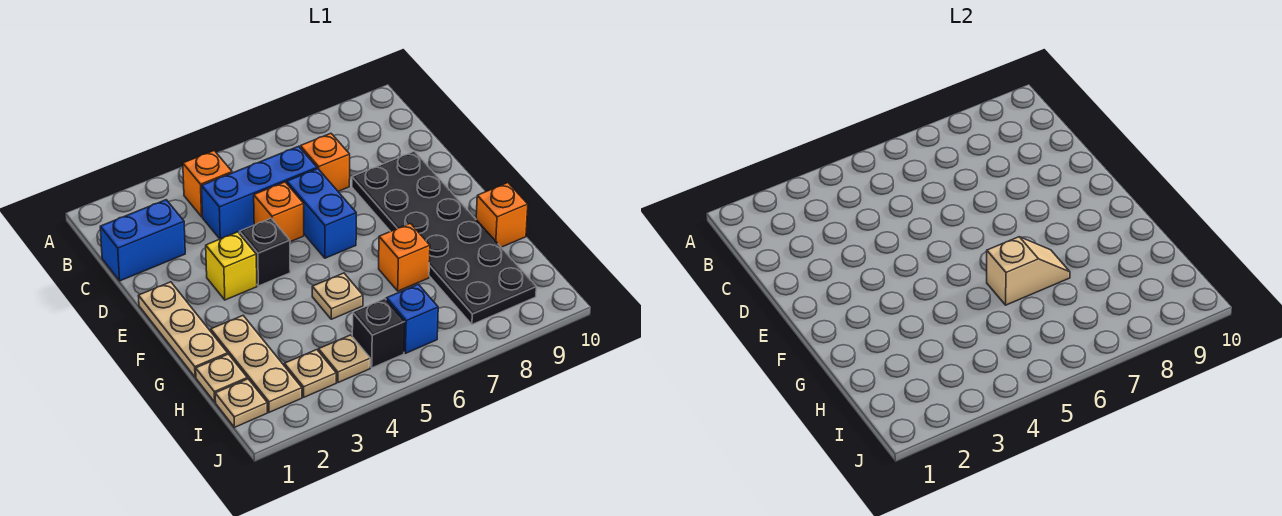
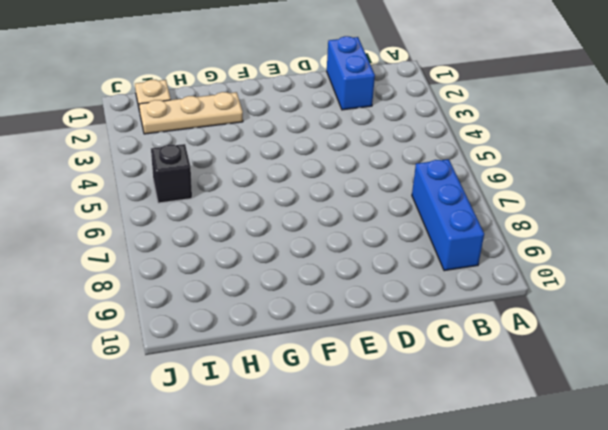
blue brick B7:B9 level 1 -> blue brick C4:C6 level 1
none -> orange brick B4 level 1
none -> orange brick C7 level 1
none -> orange brick D5 level 1

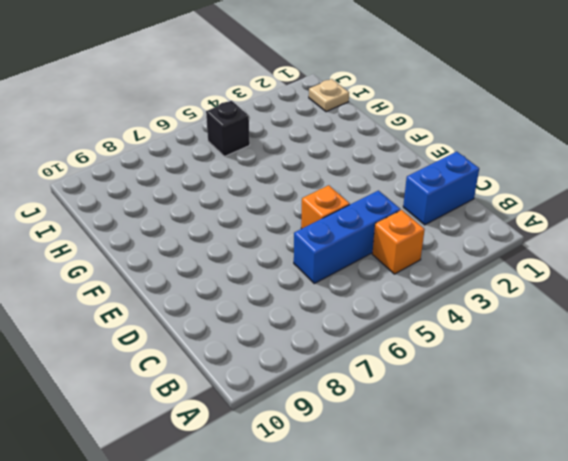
none -> orange brick C7 level 1
none -> blue brick D6:E6 level 1
none -> black plate D8:I9 level 1

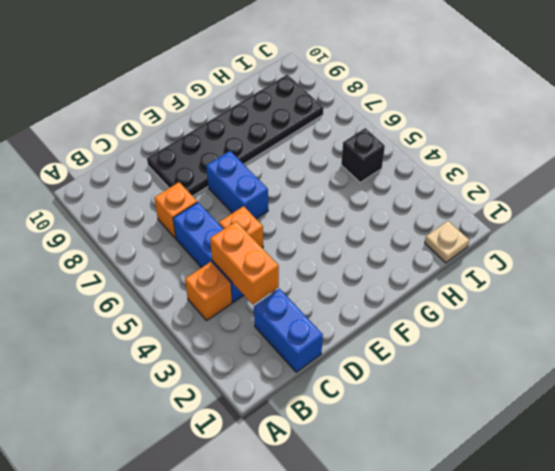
orange brick C3:C4 level 2 -> none
blue brick E6:E7 level 1 -> blue brick D6:E6 level 1
none -> tan plate E1:G1 level 1
none -> yellow brick E3 level 1
none -> black brick E4 level 1

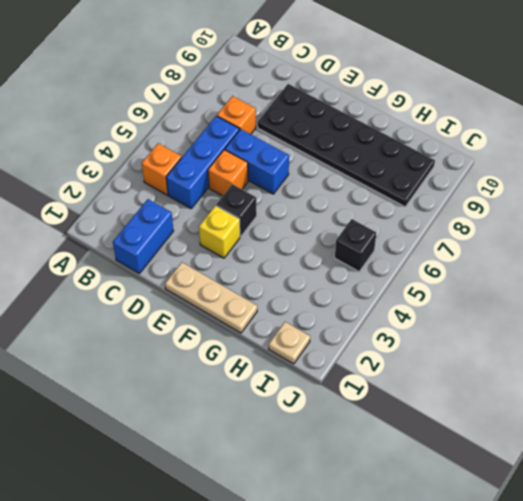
none -> tan plate G2:I2 level 1
none -> tan plate G5 level 1
none -> orange brick G7 level 1

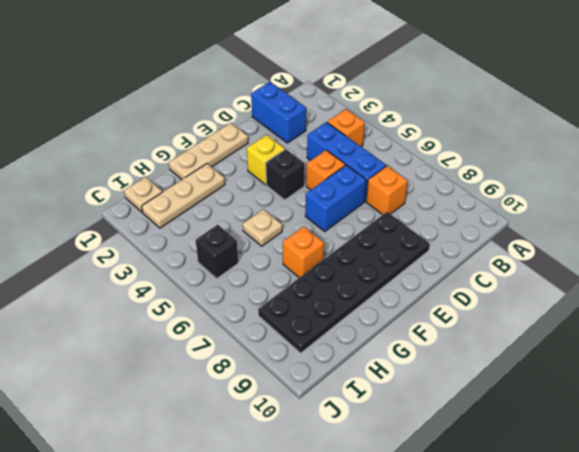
none -> orange brick G10 level 1
none -> tan plate H1 level 1
none -> tan plate I3 level 1

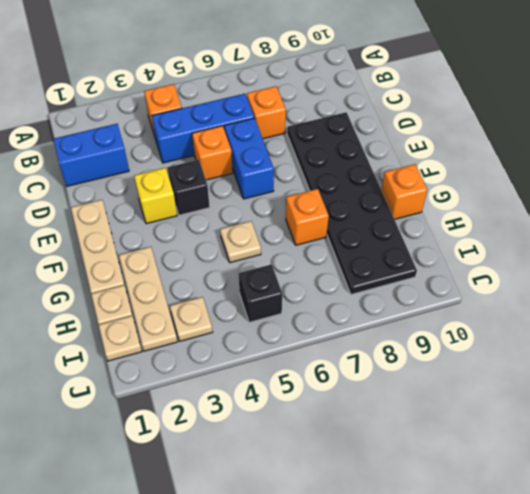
none -> tan plate I4 level 1
none -> blue brick I6 level 1
none -> tan slope G6:G7 level 2 top 6

